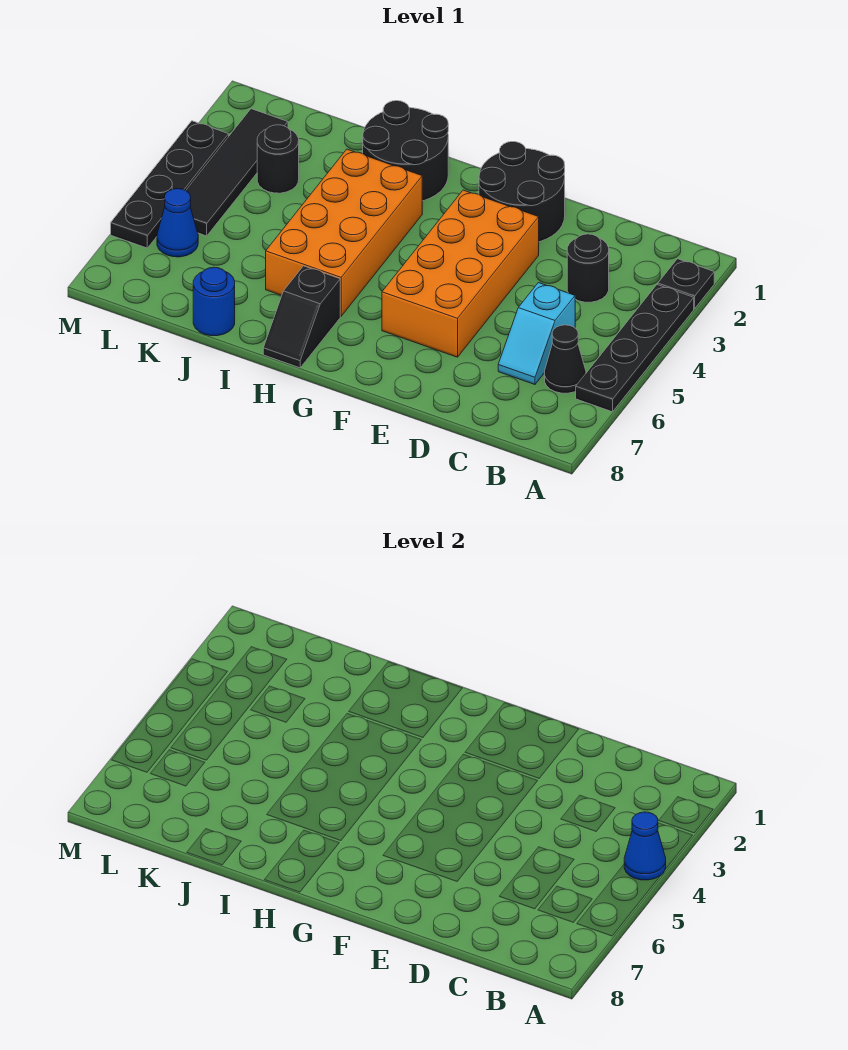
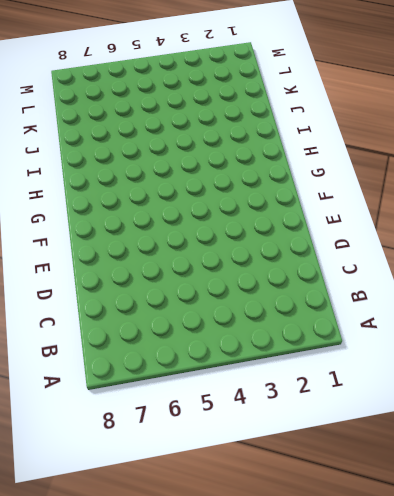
none -> black plate A2 level 1
none -> black plate A3:A6 level 1
none -> black cone B6 level 1

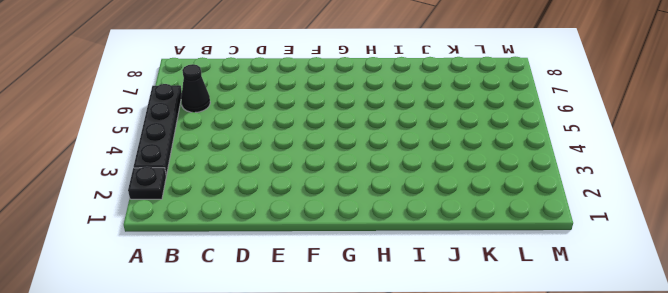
none -> black round brick C3 level 1
none -> cyan slope C5:C6 level 1 top 5
none -> black round brick E1:F2 level 1

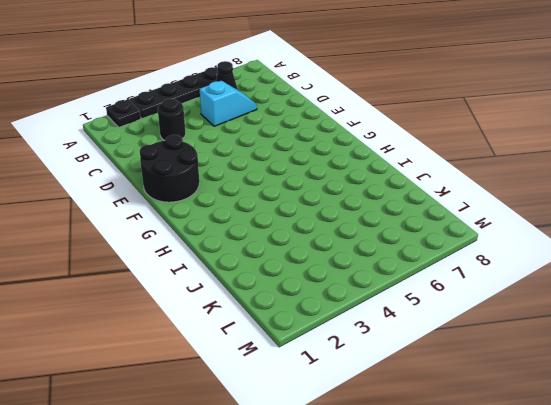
none -> orange brick E3:F6 level 1
none -> black round brick H1:I2 level 1
none -> orange brick H3:I6 level 1

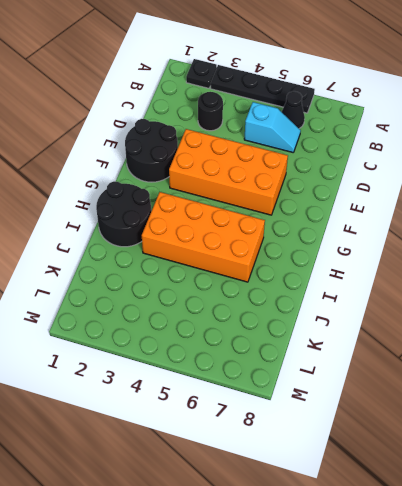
none -> black slope H7:H8 level 1 top 7
none -> blue round brick J8 level 1
none -> black round brick K3 level 1

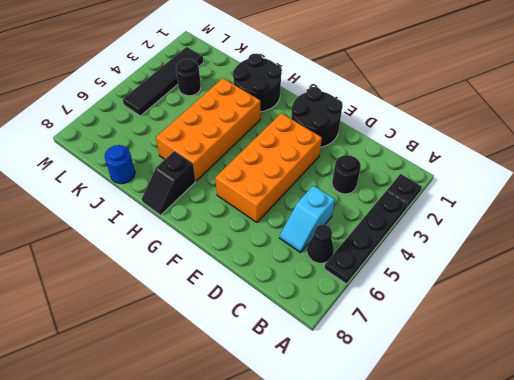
none -> blue cone L6 level 1
none -> black plate M3:M6 level 1
none -> blue cone A4 level 2

